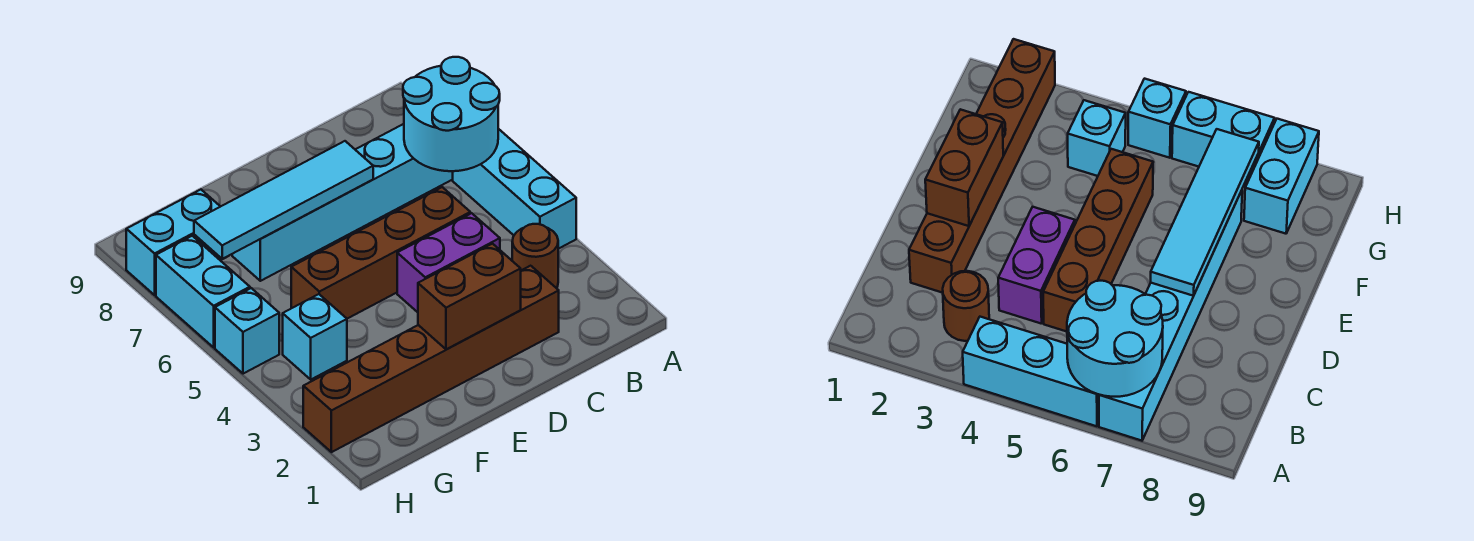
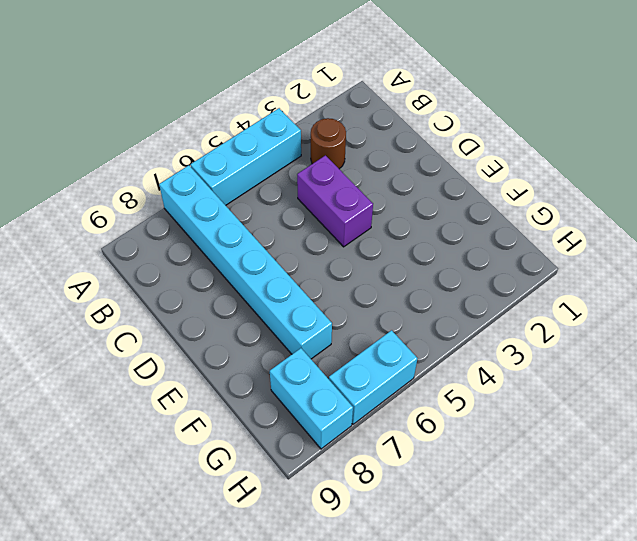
none -> brown brick C2:H2 level 1
none -> brown brick C5:F5 level 1
none -> cyan brick G4 level 1

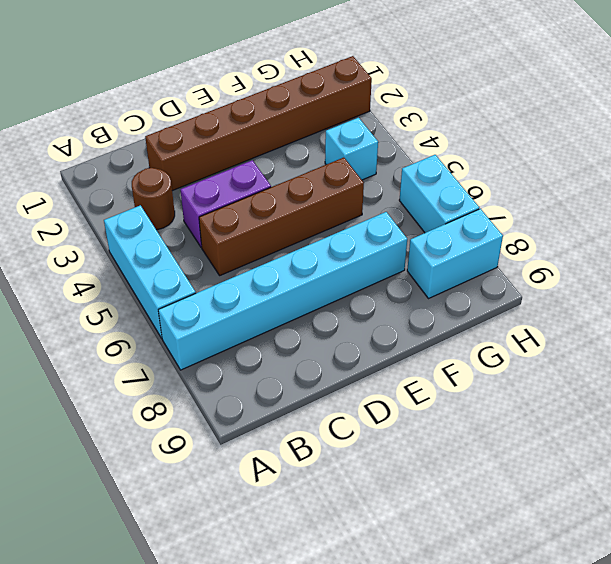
none -> cyan brick H5 level 1
none -> cyan round brick A6:B7 level 2
none -> brown brick D2:E2 level 2

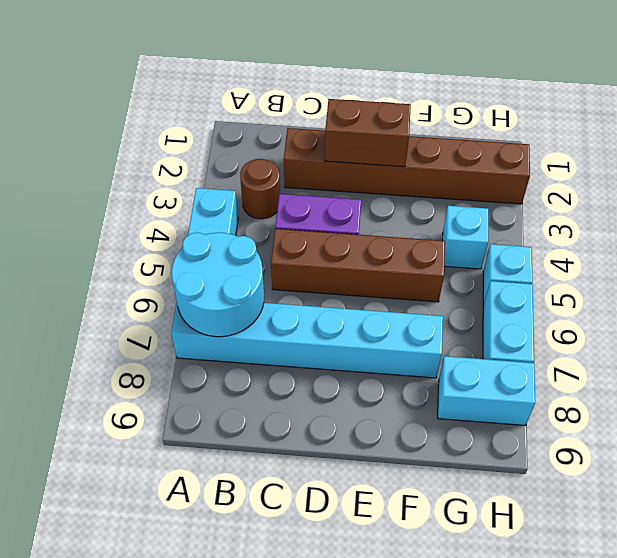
none -> cyan tile D7:G7 level 2

